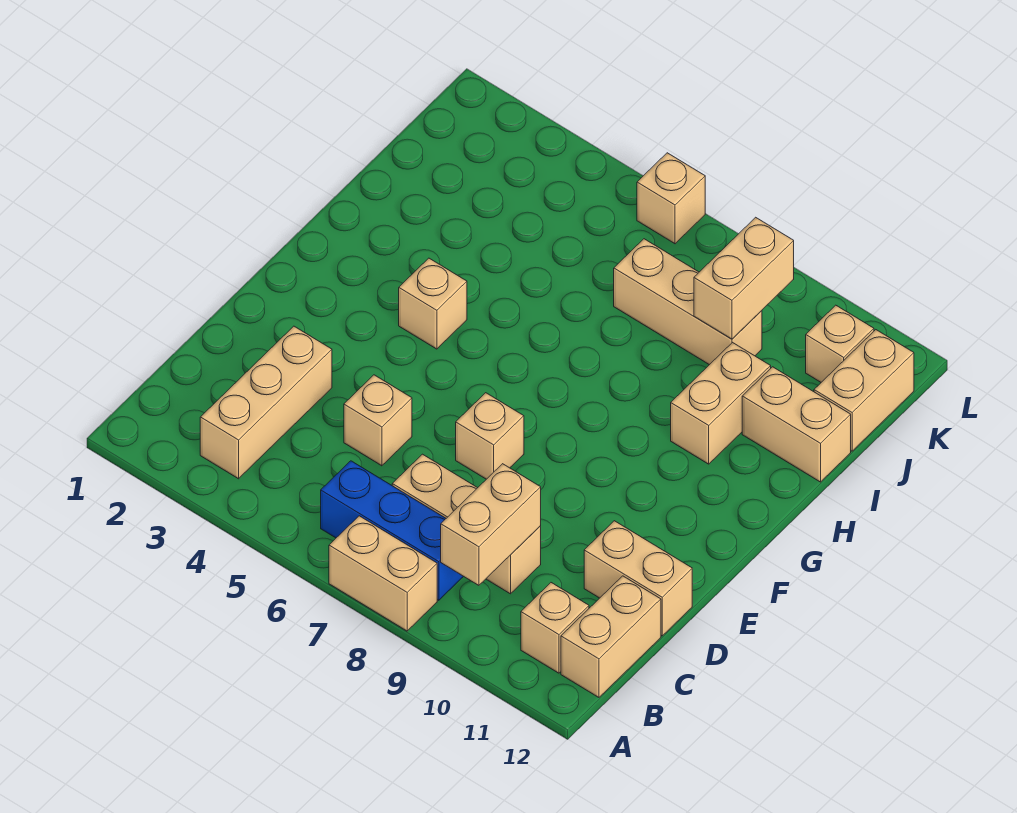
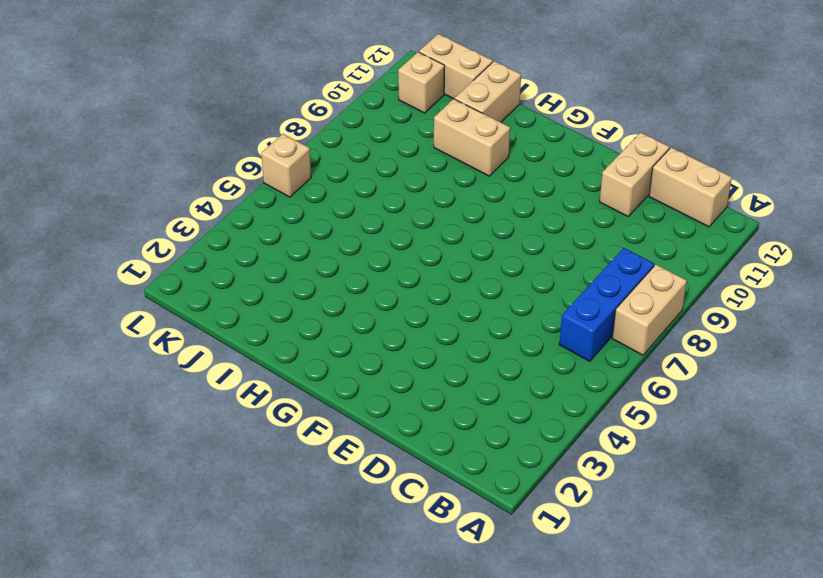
none -> tan brick B3:D3 level 1
none -> tan brick B11 level 1
none -> tan brick C7:C9 level 1

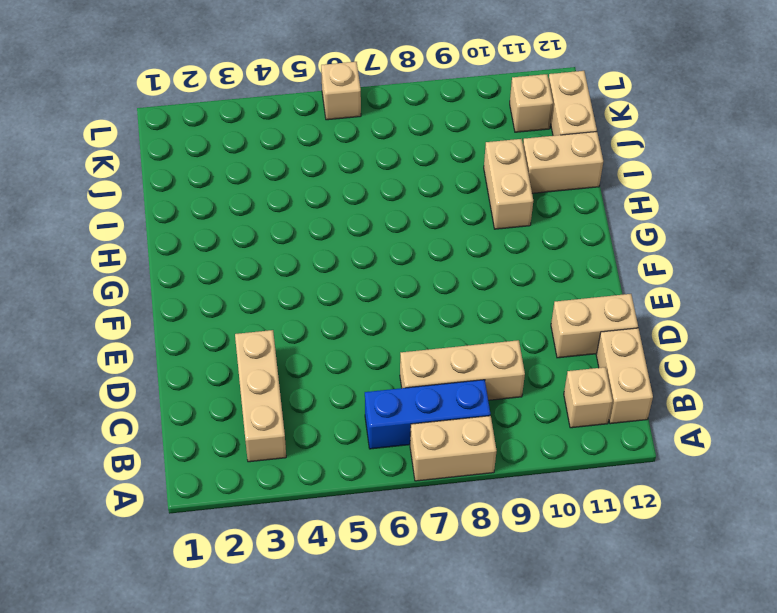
none -> tan brick D5 level 1
none -> tan brick E7 level 1
none -> tan brick G4 level 1

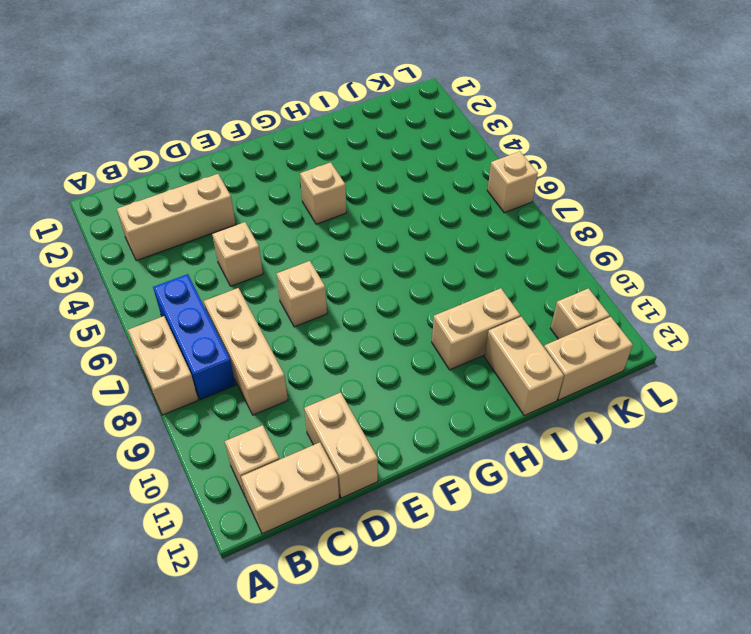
none -> tan brick J7:J9 level 1
none -> tan brick B9:C9 level 2
none -> tan brick J9:K9 level 2

